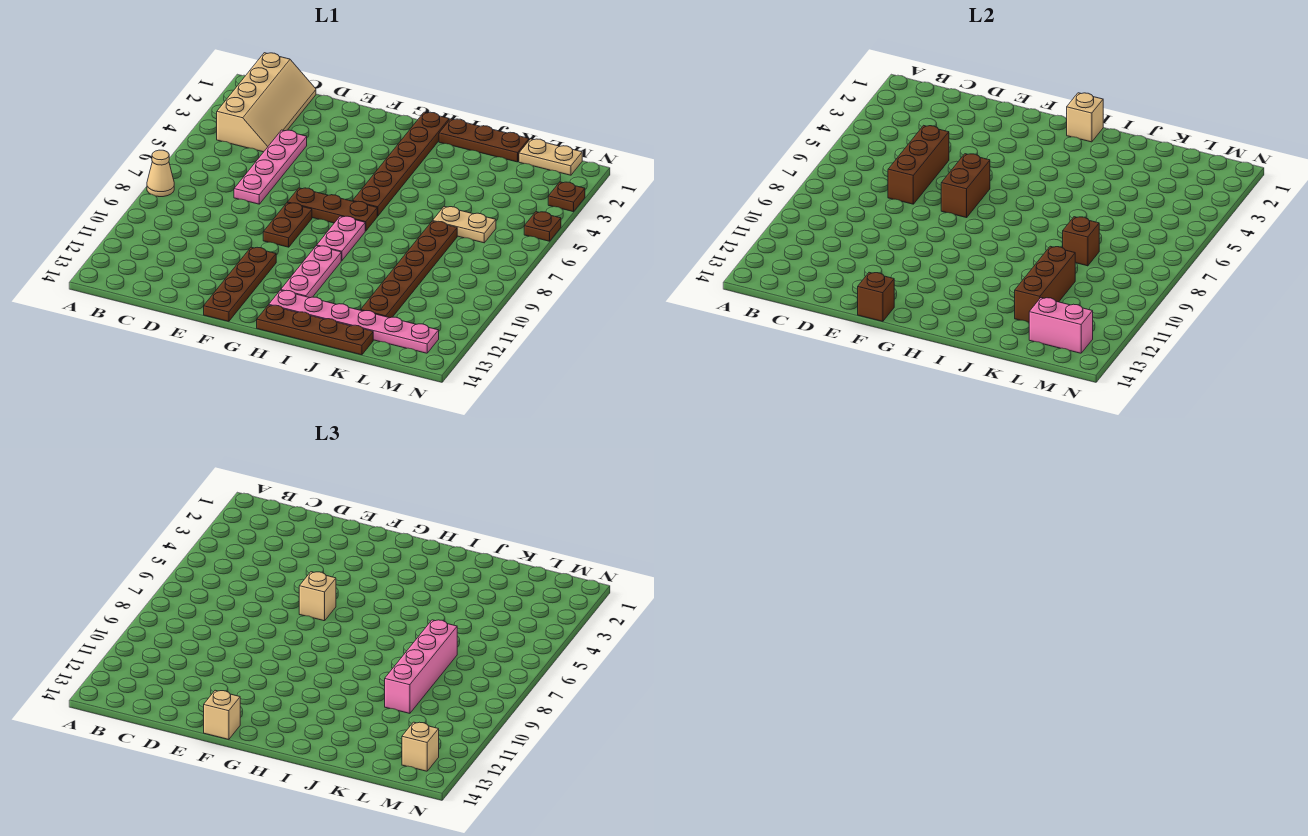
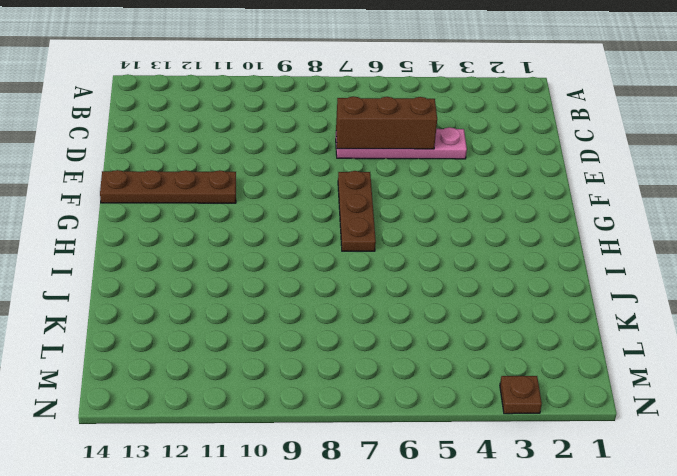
none -> tan cone A8 level 1
none -> tan slope B1:C4 level 1 top B
none -> brown plate F8:F9 level 1

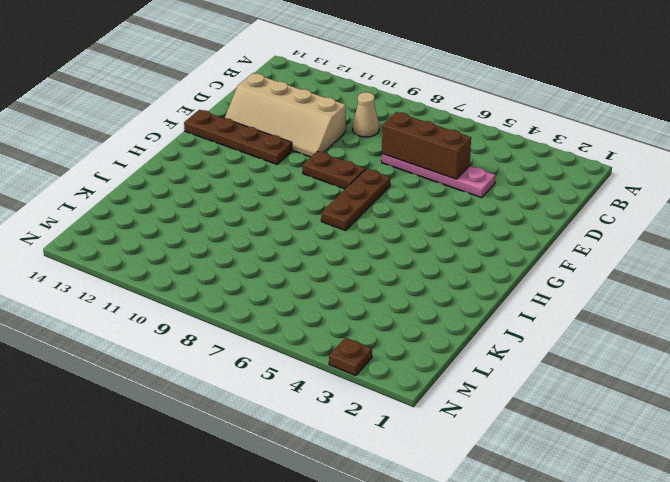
tan cone C9 level 1 -> tan cone A8 level 1
tan slope D10:E13 level 1 top D -> tan slope B1:C4 level 1 top B
none -> brown plate H1:H6 level 1
none -> pink plate H8:H9 level 1
none -> pink plate H10:H12 level 1

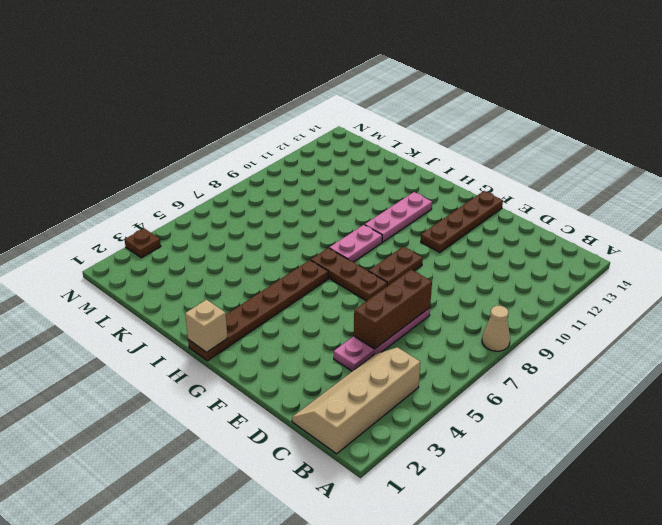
none -> pink plate H13:M13 level 1
none -> brown plate H14:K14 level 1
none -> brown plate I1:K1 level 1

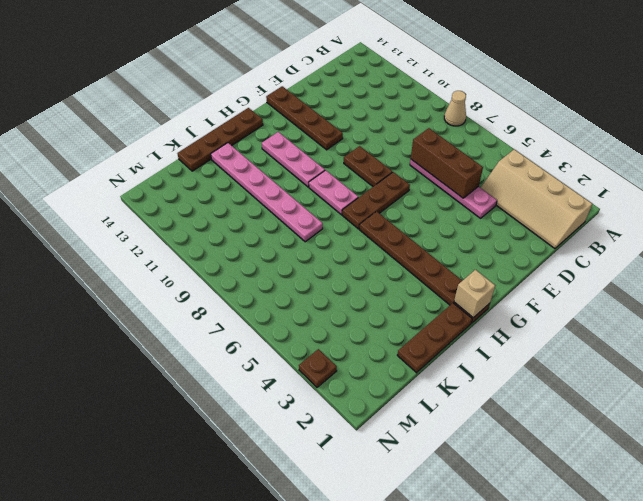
pink plate J8:J13 level 1 -> pink plate H13:M13 level 1
none -> tan plate K6:L6 level 1
none -> brown plate K7:K12 level 1
none -> tan plate L1:M1 level 1

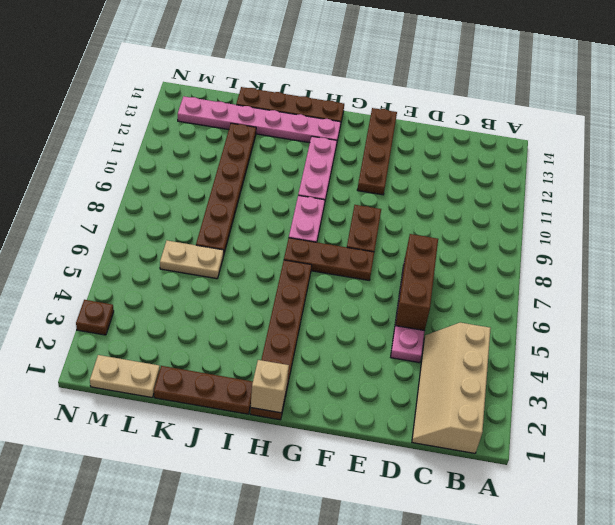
none -> tan cone A8 level 1
none -> brown plate N5 level 1
none -> brown brick F6:F7 level 2

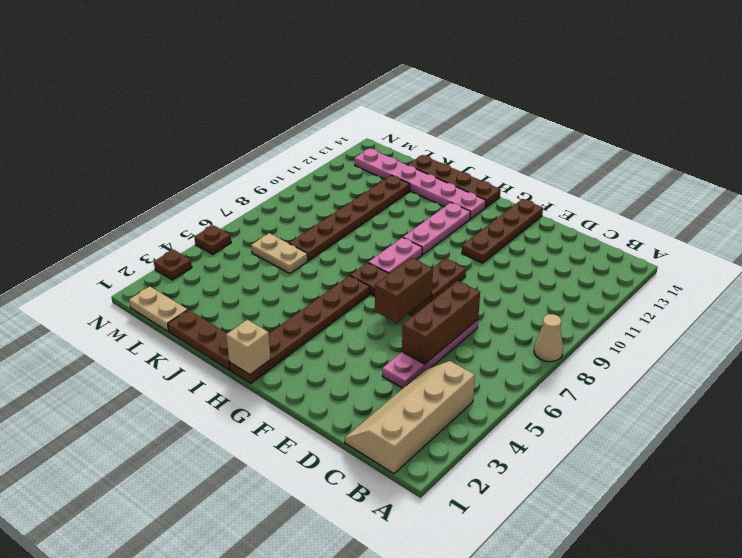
none -> brown brick F14 level 2
none -> brown brick K8 level 2
none -> brown brick K10:K12 level 2

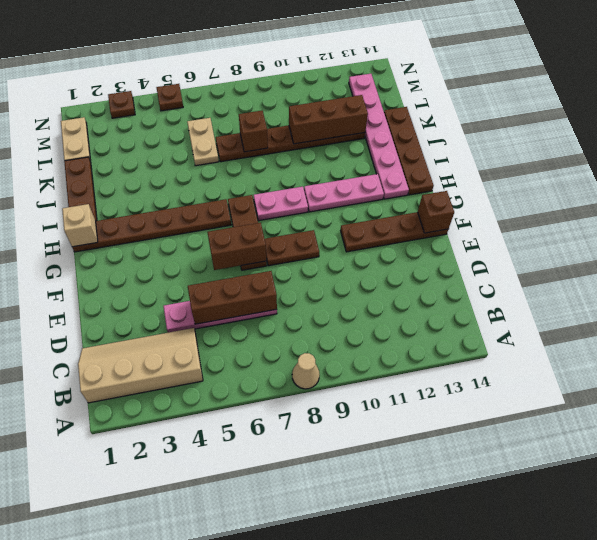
none -> pink brick L13:M13 level 2
none -> tan brick F6 level 3
none -> tan brick F14 level 3

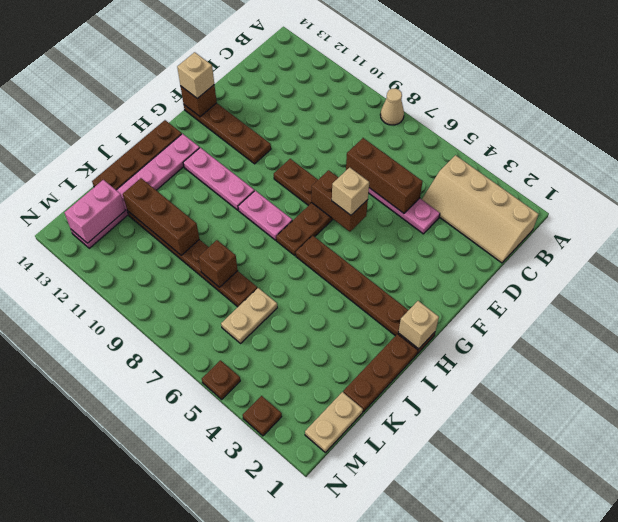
none -> pink brick K7:K10 level 3
none -> tan brick M13 level 3

